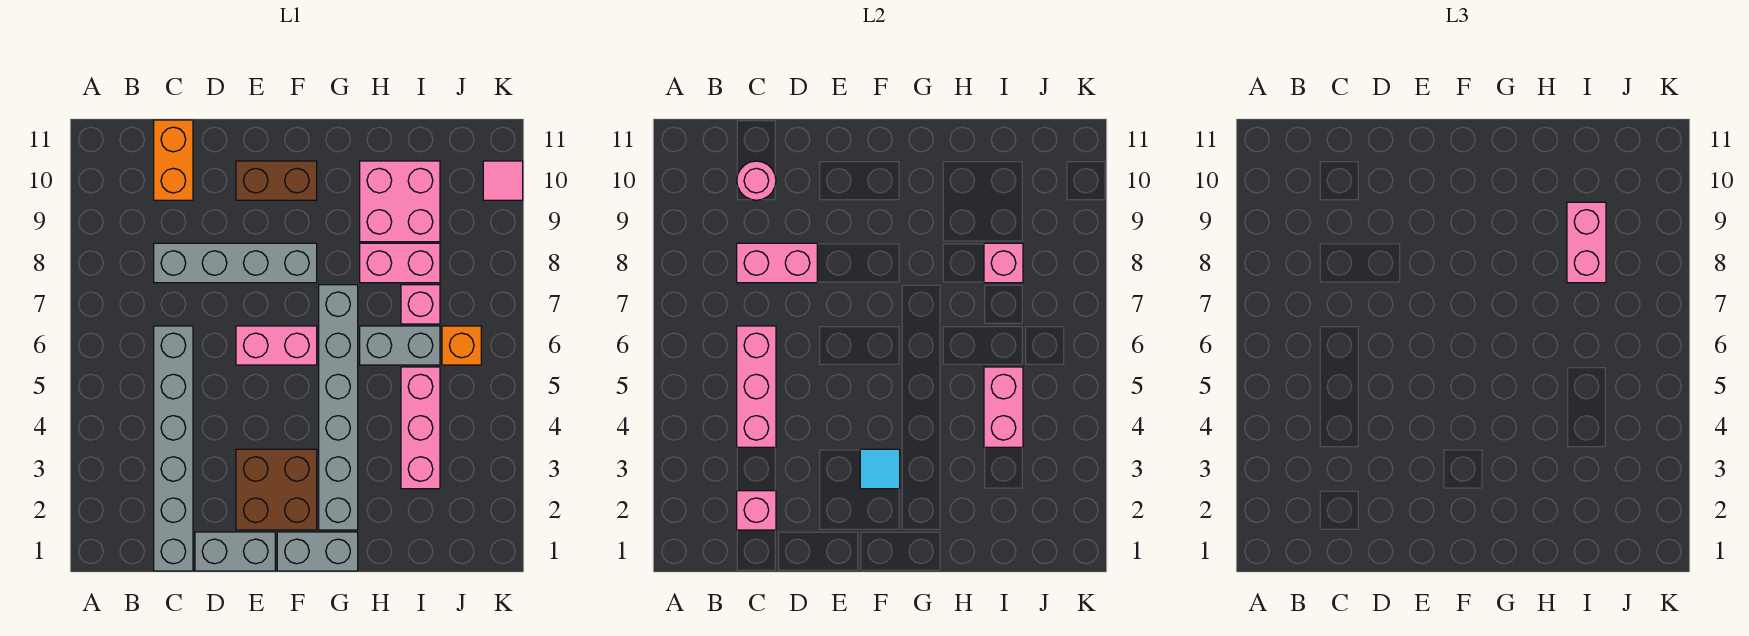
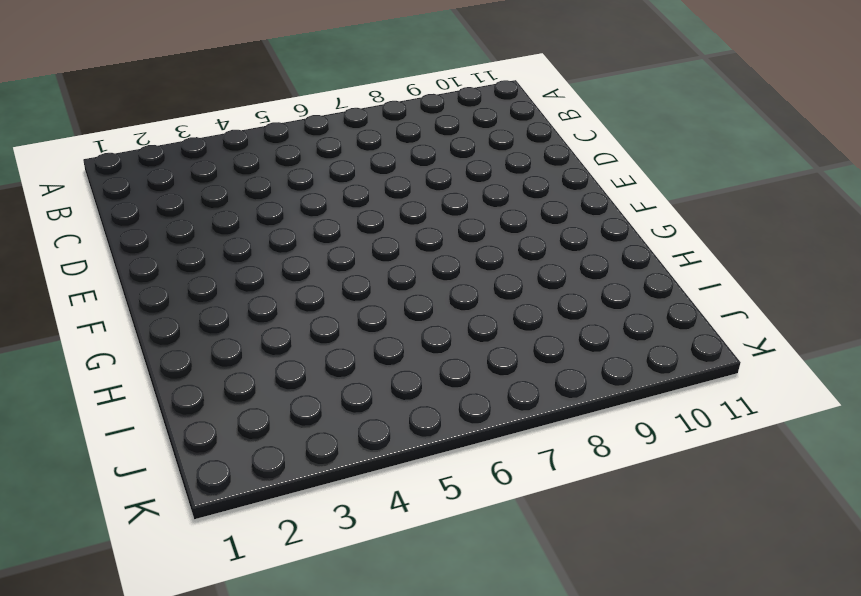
none -> grey brick C1:C6 level 1
none -> grey brick C8:F8 level 1
none -> orange brick C10:C11 level 1

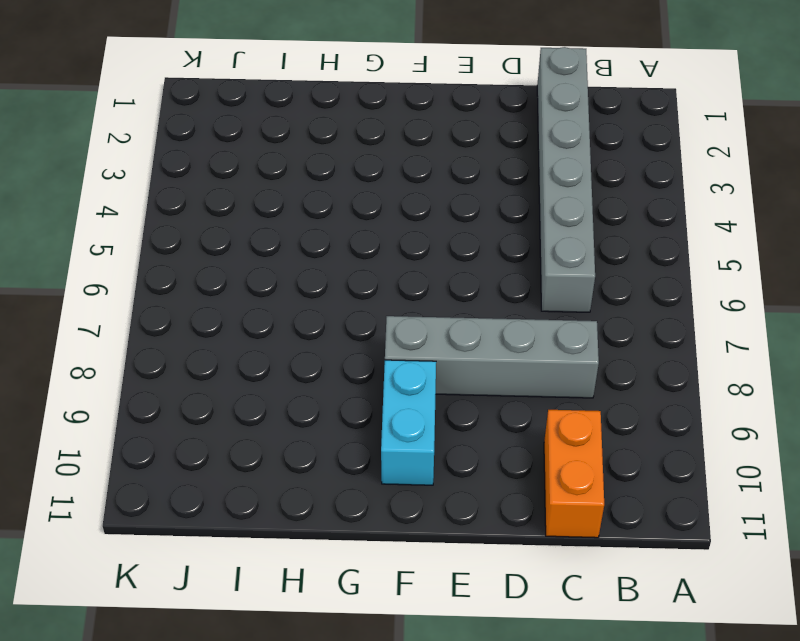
cyan brick F9:F10 level 1 -> brown brick E10:F10 level 1
none -> grey brick D1:E1 level 1
none -> brown brick E2:F3 level 1
none -> pink brick E6:F6 level 1

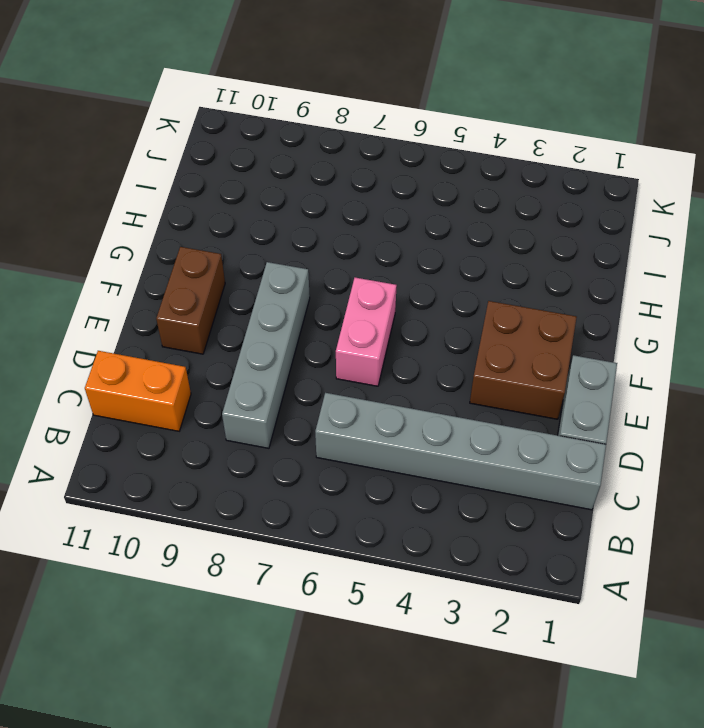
none -> grey brick F1:G1 level 1
none -> grey brick G2:G7 level 1
none -> grey brick H6:I6 level 1

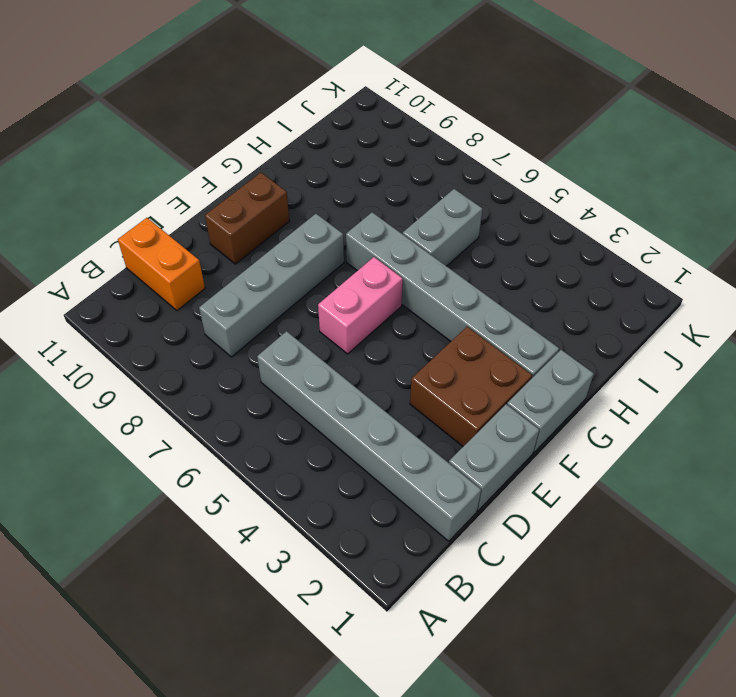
none -> pink brick H8:I8 level 1
none -> pink brick H9:I10 level 1
none -> pink brick I3:I5 level 1

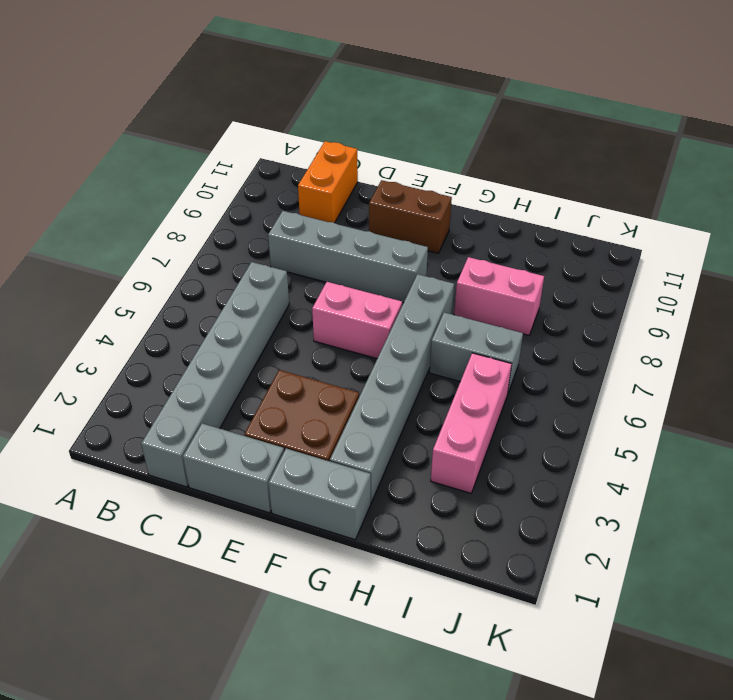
none -> pink brick H9:I10 level 1
none -> pink brick I7 level 1
none -> orange brick J6 level 1

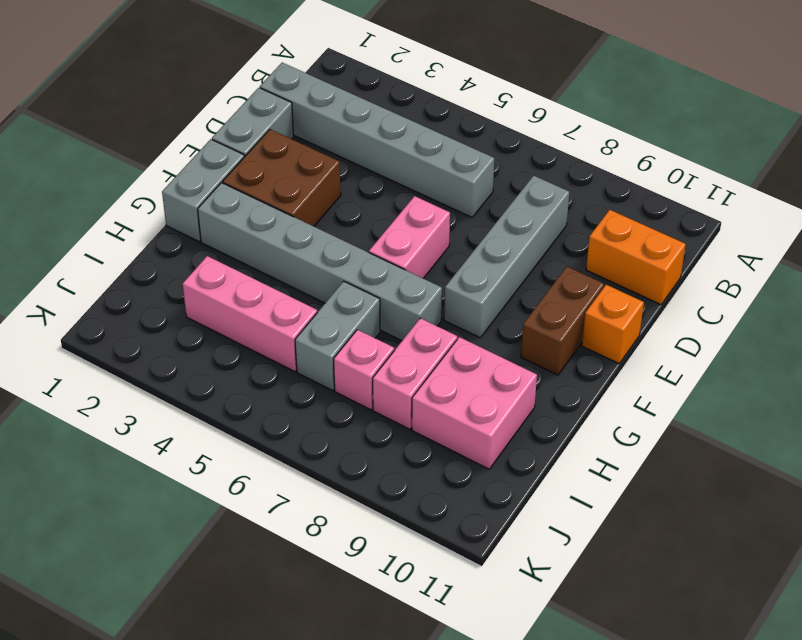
orange brick E11 level 1 -> orange brick J6 level 1
none -> pink tile K10 level 1
none -> pink brick C2 level 2
none -> pink brick C4:C6 level 2

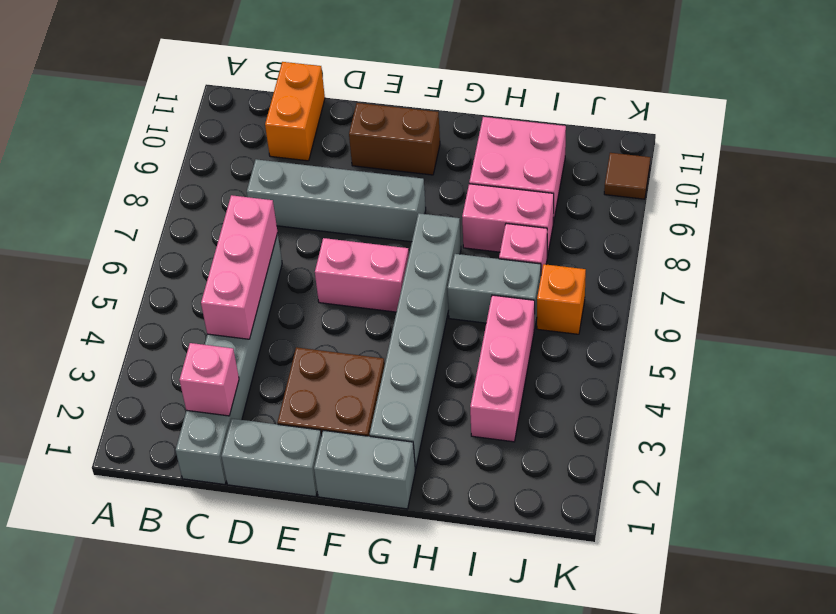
brown tile K10 level 1 -> pink tile K10 level 1
none -> pink brick C8:D8 level 2
none -> pink round brick C10 level 2
none -> cyan tile F3 level 2

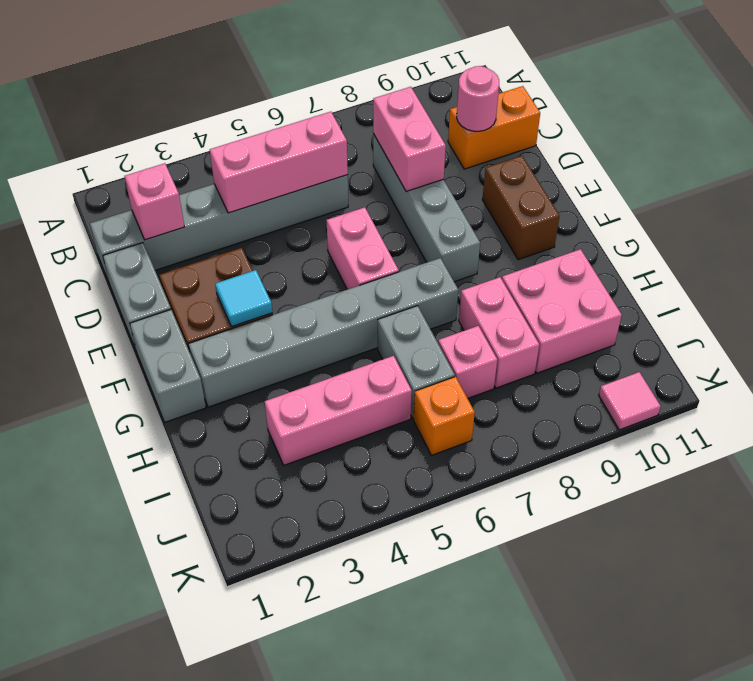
none -> pink brick I4:I5 level 2
none -> pink brick I8 level 2
none -> pink brick I8:I9 level 3

